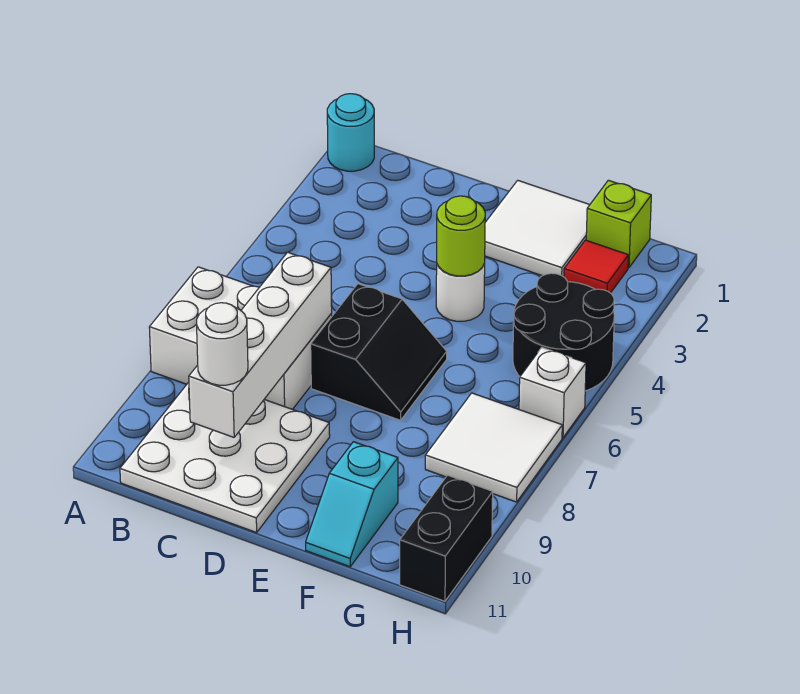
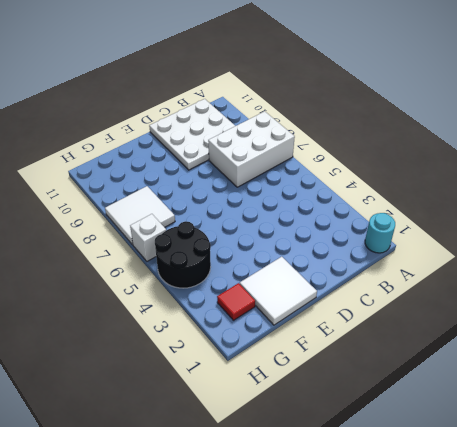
none -> black slope D6:E7 level 1 top D
none -> white round brick E4 level 1
none -> cyan slope F10:F11 level 1 top 10

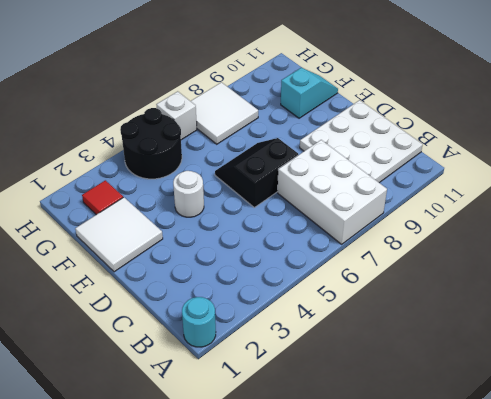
none -> lime brick G1 level 1
none -> black brick H10:H11 level 1
none -> white brick C7:C10 level 2

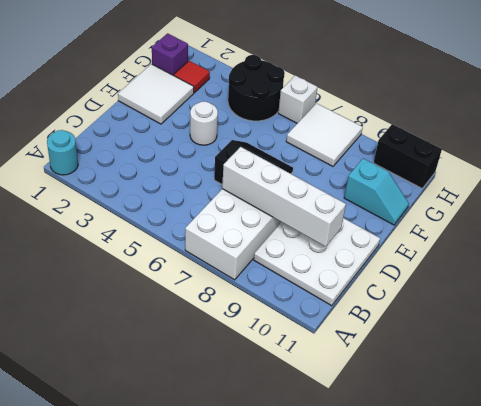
purple brick G1 level 1 -> lime brick G1 level 1
none -> lime round brick E4 level 2
none -> white round brick C10 level 3

